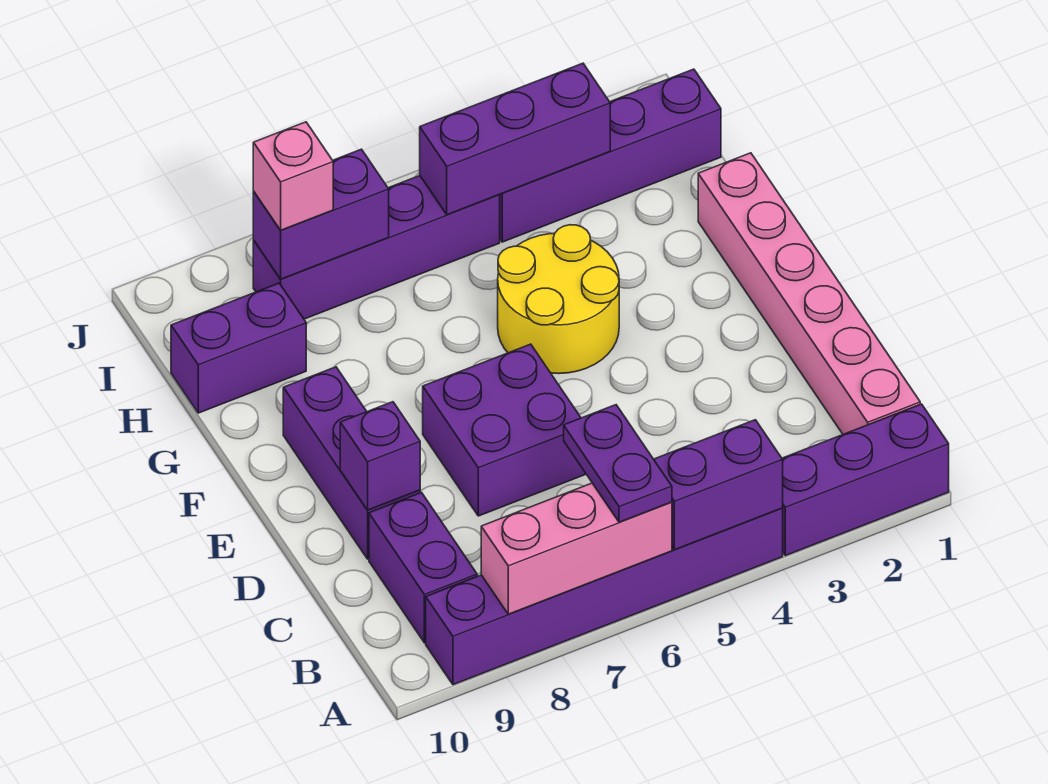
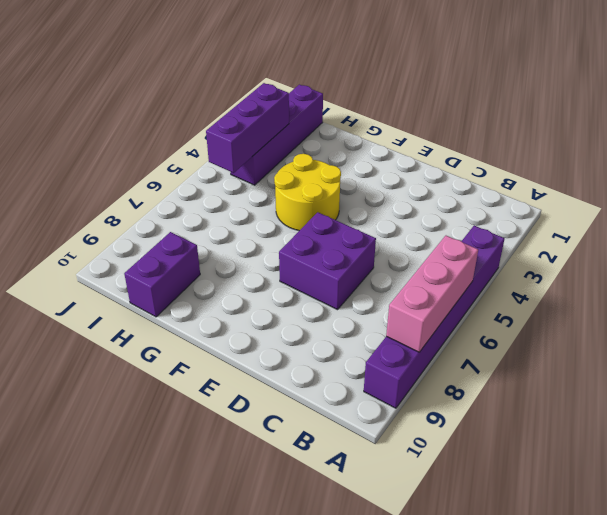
none -> purple brick A1:A3 level 1
none -> pink brick B1:G1 level 1
none -> purple brick B9:C9 level 1

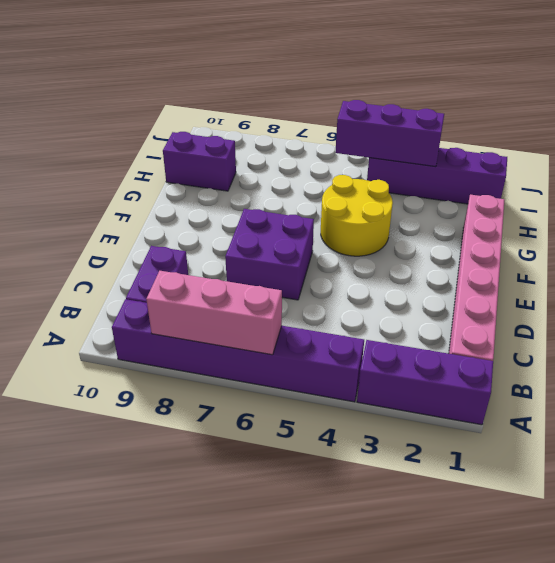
none -> purple brick D9:F9 level 1
none -> purple brick I5:I8 level 1
none -> purple brick A4:A5 level 2

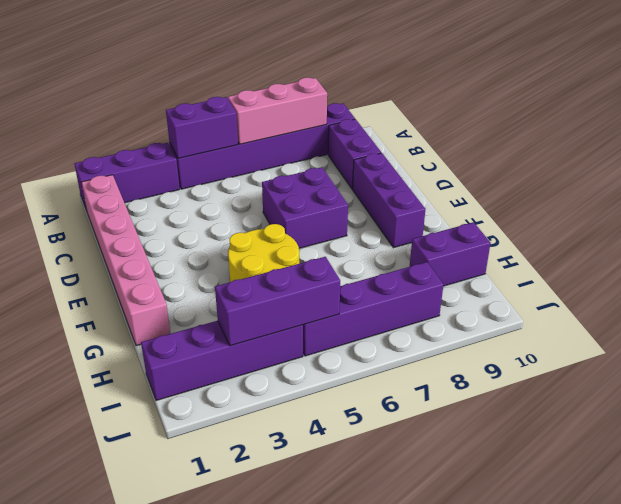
none -> purple brick D9 level 2
none -> purple brick I7:I8 level 2
none -> purple plate A6:B6 level 3

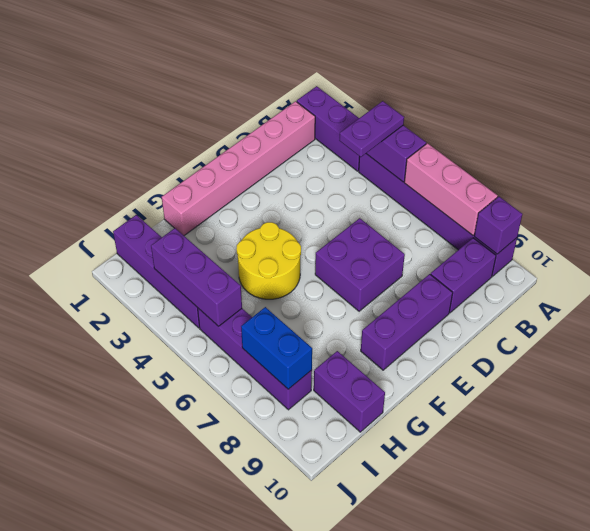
purple plate A4:B4 level 3 -> purple plate A6:B6 level 3
purple brick A9 level 2 -> purple brick D9 level 2
blue brick I7:I8 level 2 -> purple brick I7:I8 level 2
none -> pink brick I8 level 3

